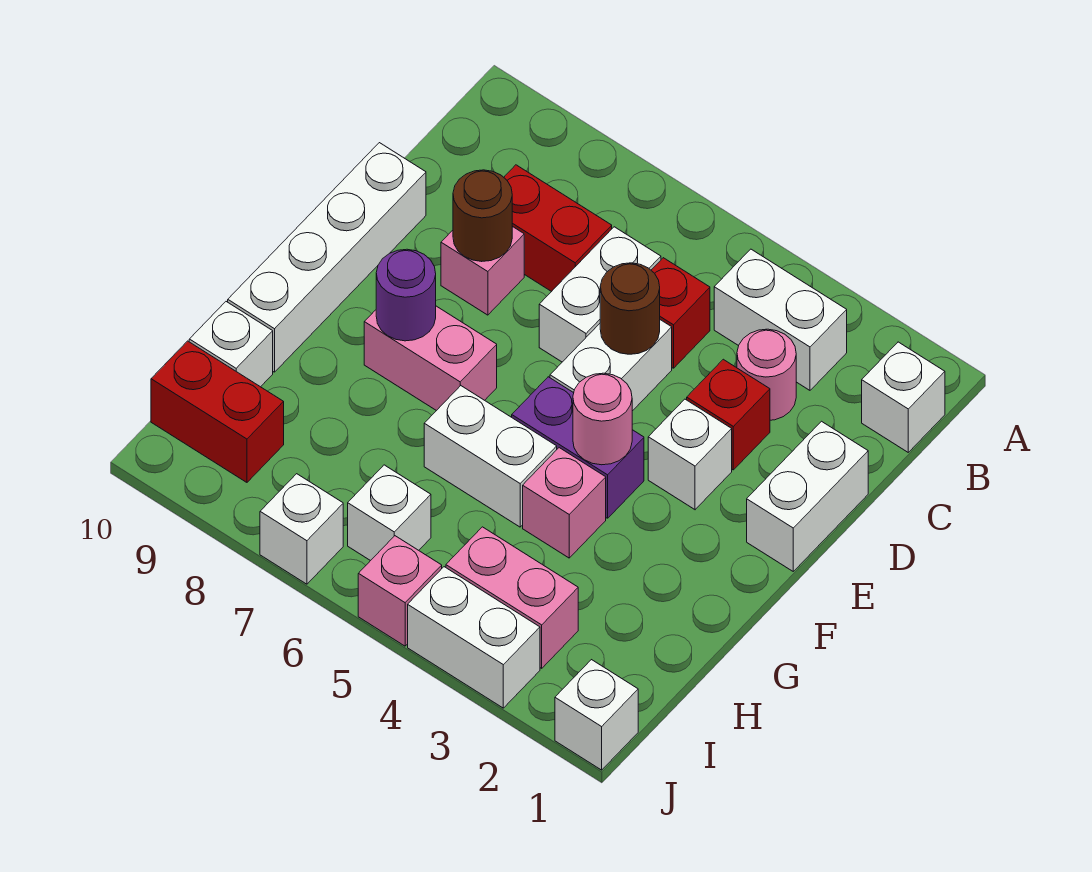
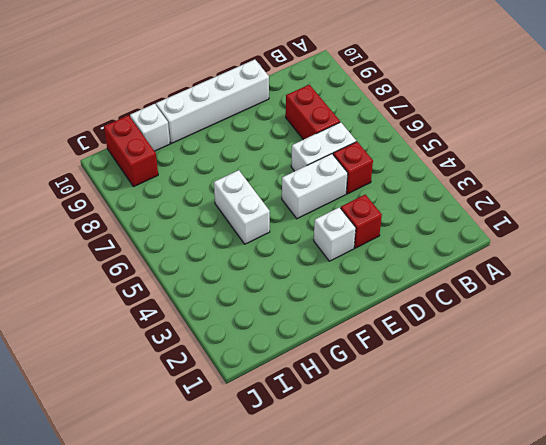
none -> white brick B1 level 1
none -> white brick B3:B4 level 1
none -> pink round brick C3 level 1

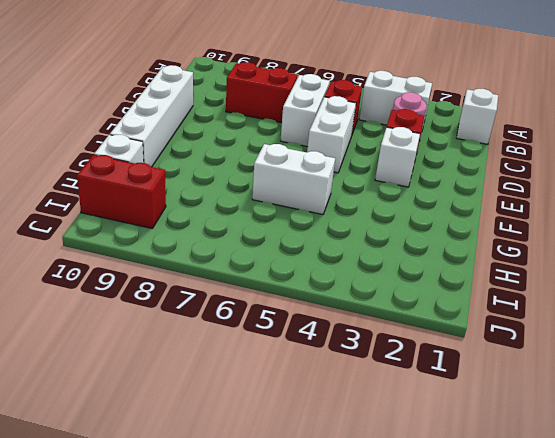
none -> white brick D1:E1 level 1
none -> pink brick D8 level 1
none -> purple brick F4:F5 level 1

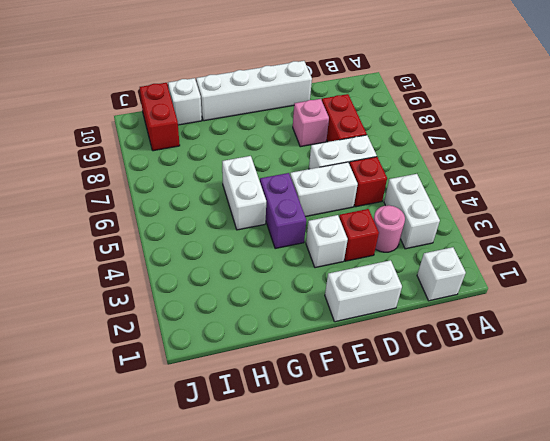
none -> pink brick F7:F8 level 1
none -> pink brick G4 level 1
none -> pink brick I3:I4 level 1

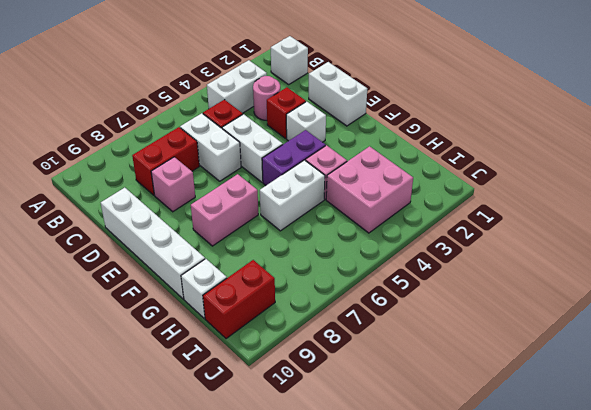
pink brick H3:I4 level 1 -> pink brick I3:I4 level 1
none -> white brick I6 level 1
none -> white brick J1 level 1
none -> white brick J3:J4 level 1

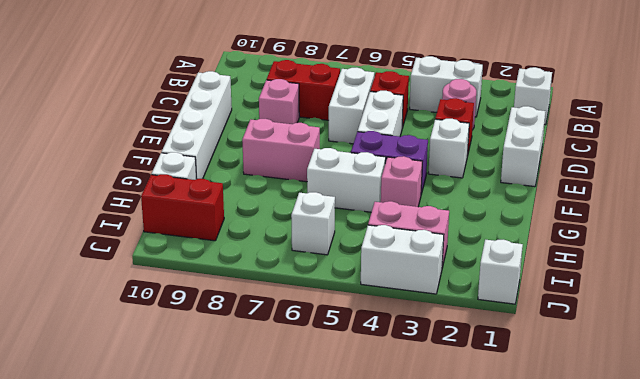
none -> pink brick J5 level 1
none -> white brick J7 level 1
none -> brown round brick D5 level 2

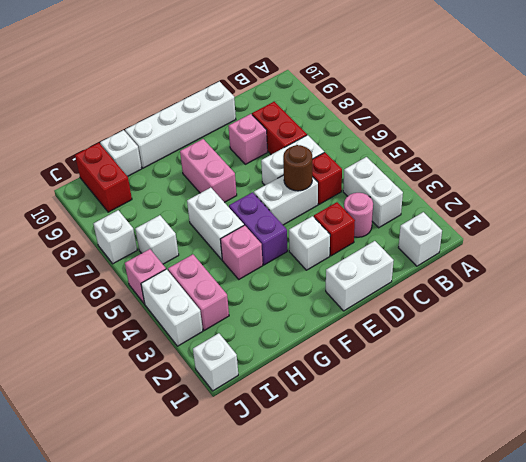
none -> brown round brick D8 level 2
none -> pink round brick F4 level 2
none -> purple round brick F8 level 2

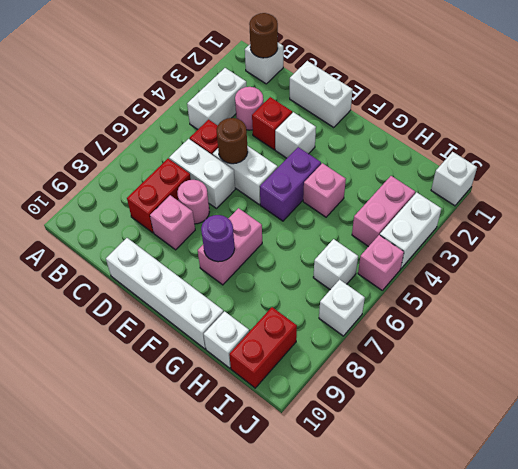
brown round brick B1 level 2 -> brown round brick D8 level 2
pink round brick D7 level 1 -> pink round brick F4 level 2
none -> white brick G5:G6 level 1

